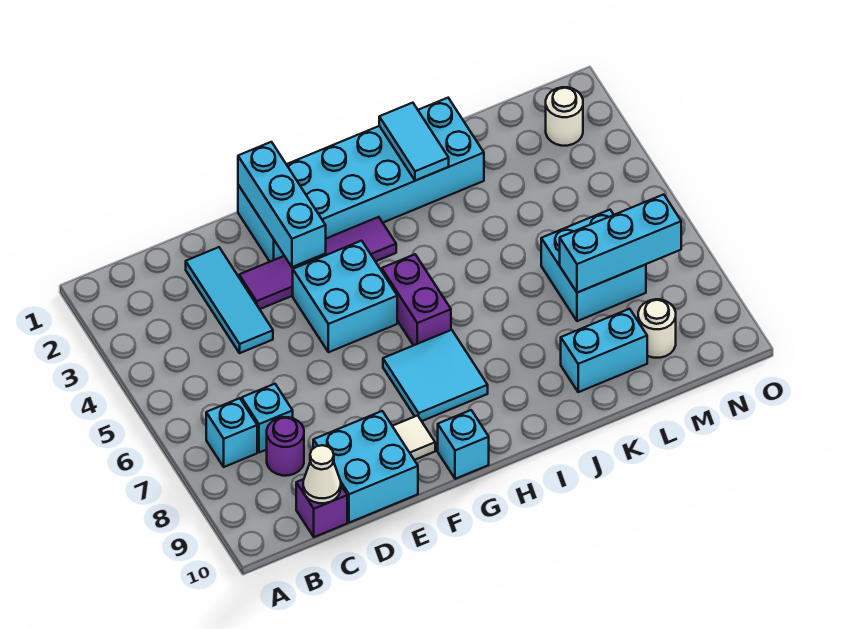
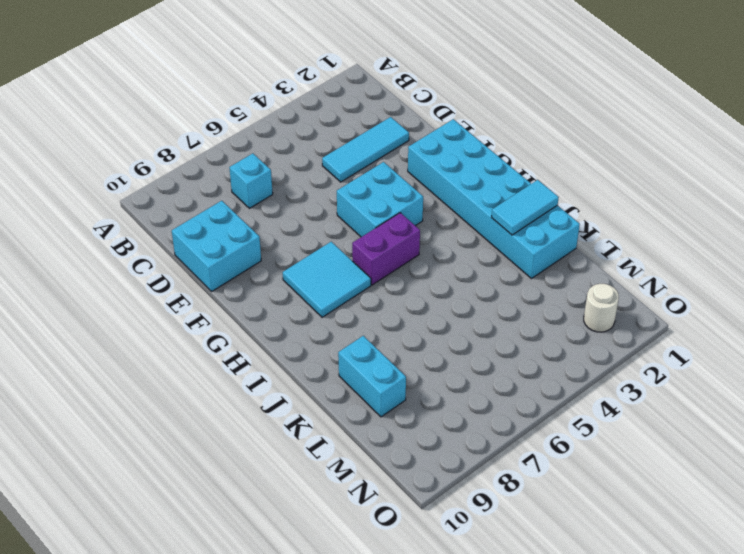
none -> cyan brick B7 level 1
none -> purple round brick C8 level 1
none -> purple brick C10 level 1

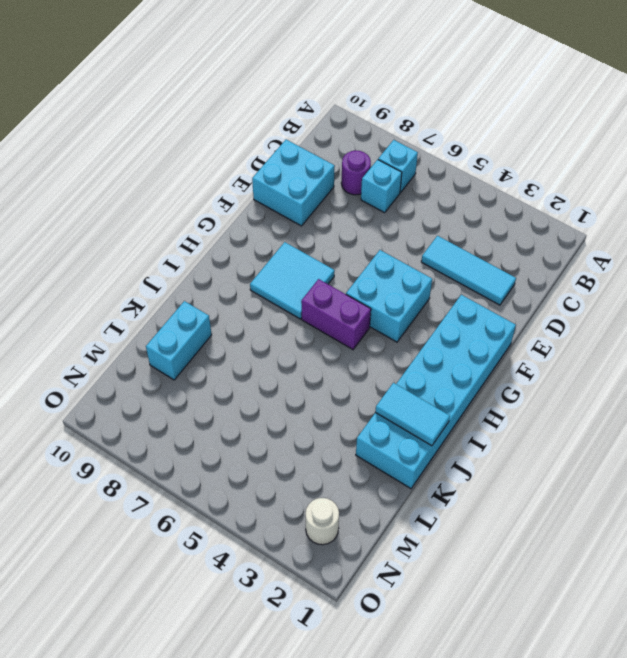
none -> purple brick C10 level 1
none -> purple tile E3:H3 level 1
none -> white tile F9 level 1

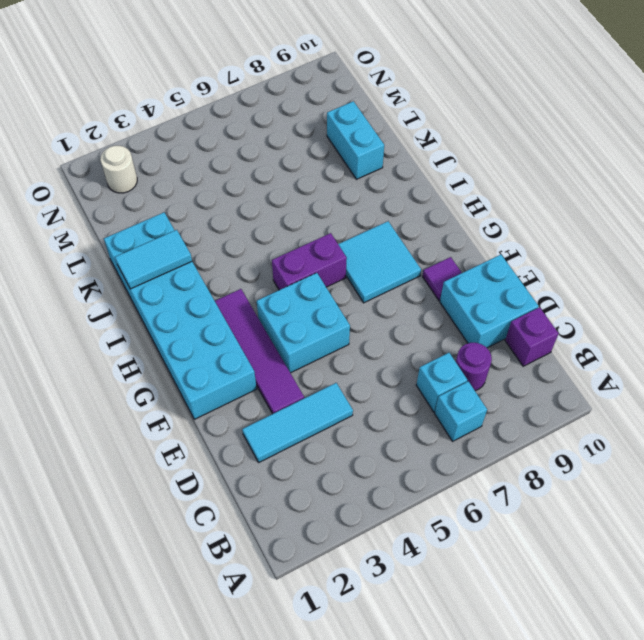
purple tile F9 level 1 -> white tile F9 level 1
none -> cyan brick G10 level 1
none -> cyan brick L6:M7 level 1
none -> white round brick M9 level 1

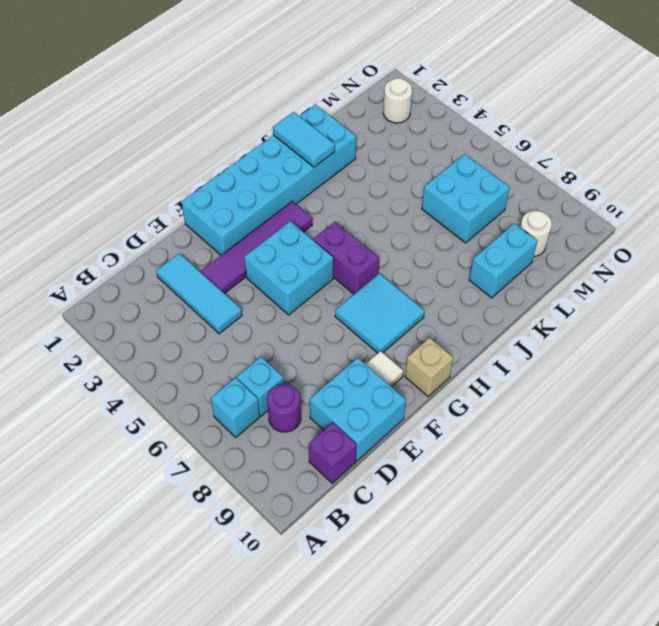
tan brick G10 level 1 -> cyan brick G10 level 1
none -> white cone C10 level 2
none -> cyan brick F1:F3 level 2
none -> cyan brick L7:N7 level 2

